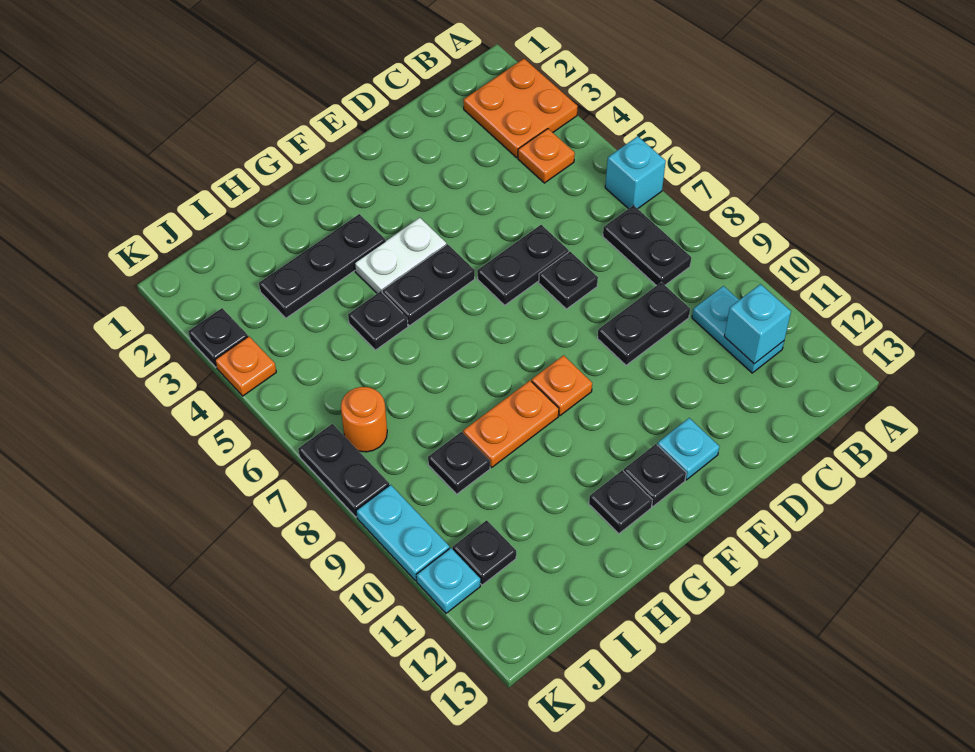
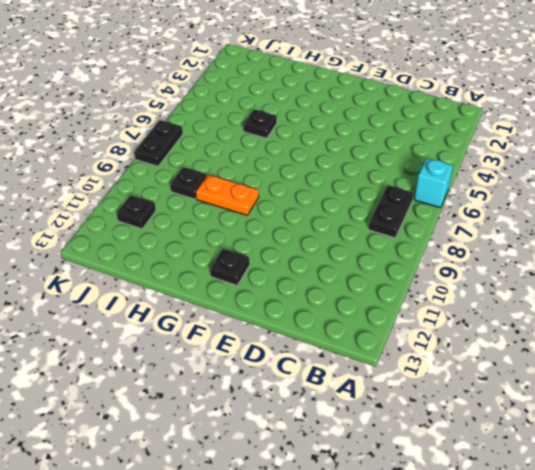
none -> orange plate A2:B3 level 1
none -> orange plate B4 level 1
none -> cyan plate B10:B11 level 1

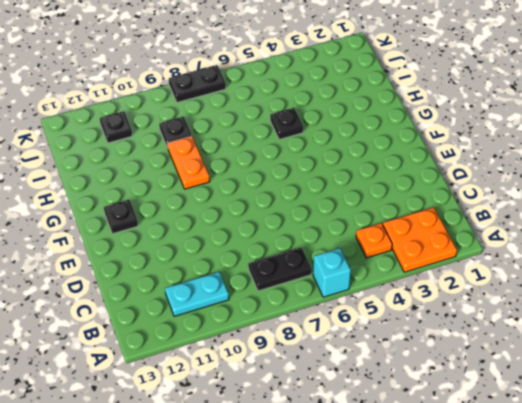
none -> black plate C9:D9 level 1
none -> black plate D6:E6 level 1
none -> black plate D7 level 1

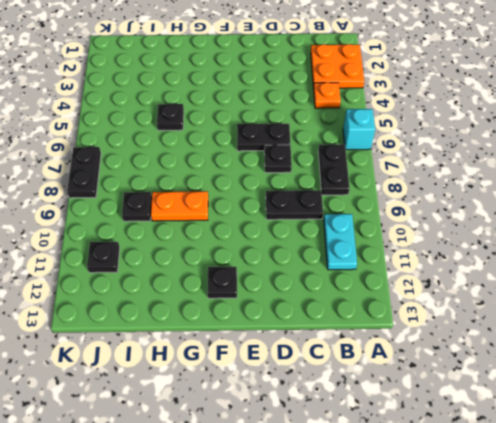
none -> cyan plate E12 level 1
none -> white plate F4:G4 level 1
none -> black plate F5:G5 level 1

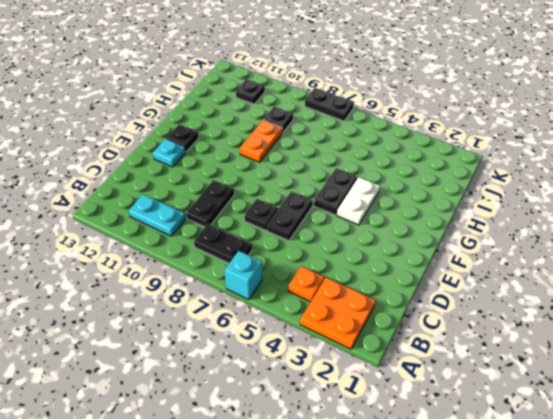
none -> orange plate F9 level 1
none -> black plate G3:I3 level 1
none -> black plate G12 level 1

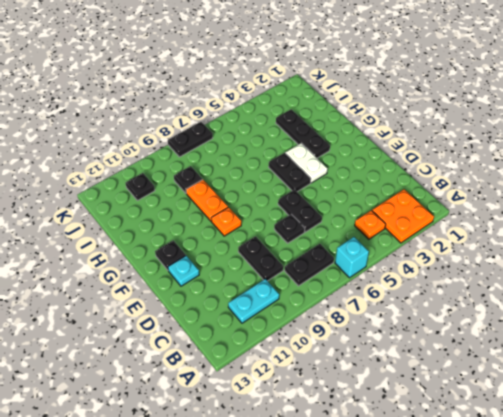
none -> black plate G12 level 1
none -> black plate H5 level 1
none -> orange round brick J7 level 1

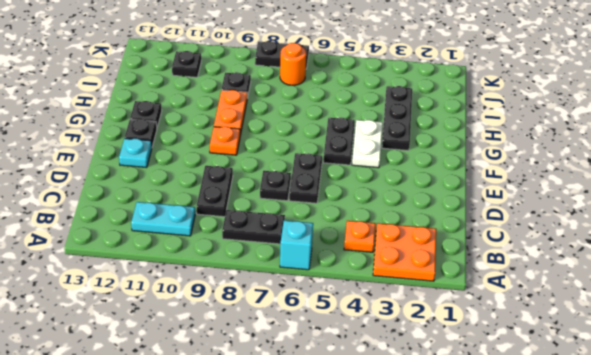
none -> black plate H5 level 1
none -> black plate K3 level 1
none -> orange plate K4 level 1

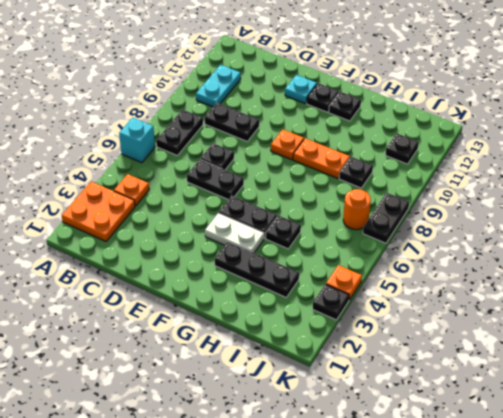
none -> cyan plate K9:K10 level 1
none -> cyan plate K11 level 1
none -> cyan brick B11 level 2

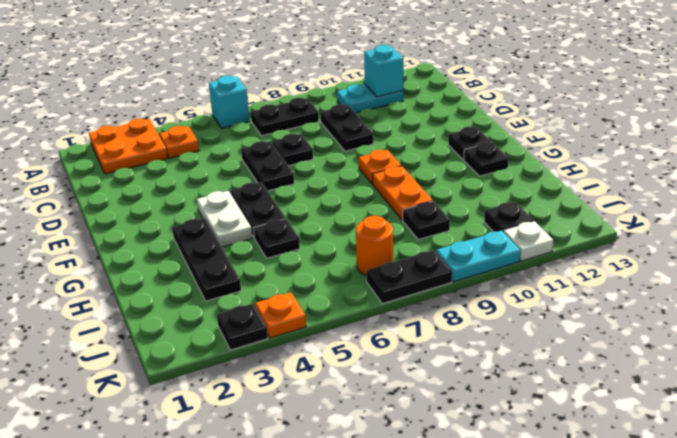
white plate K11 level 1 -> cyan plate K11 level 1
none -> cyan plate E12 level 1

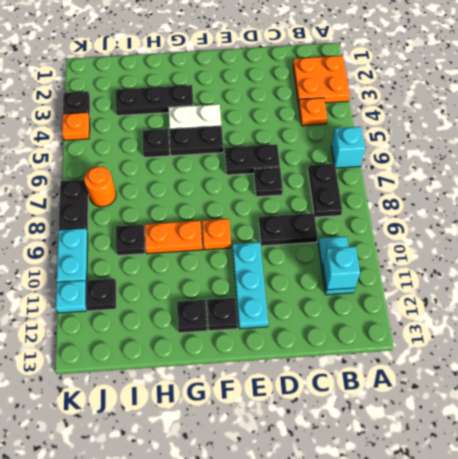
cyan plate E10:E12 level 1 -> cyan plate E12 level 1

